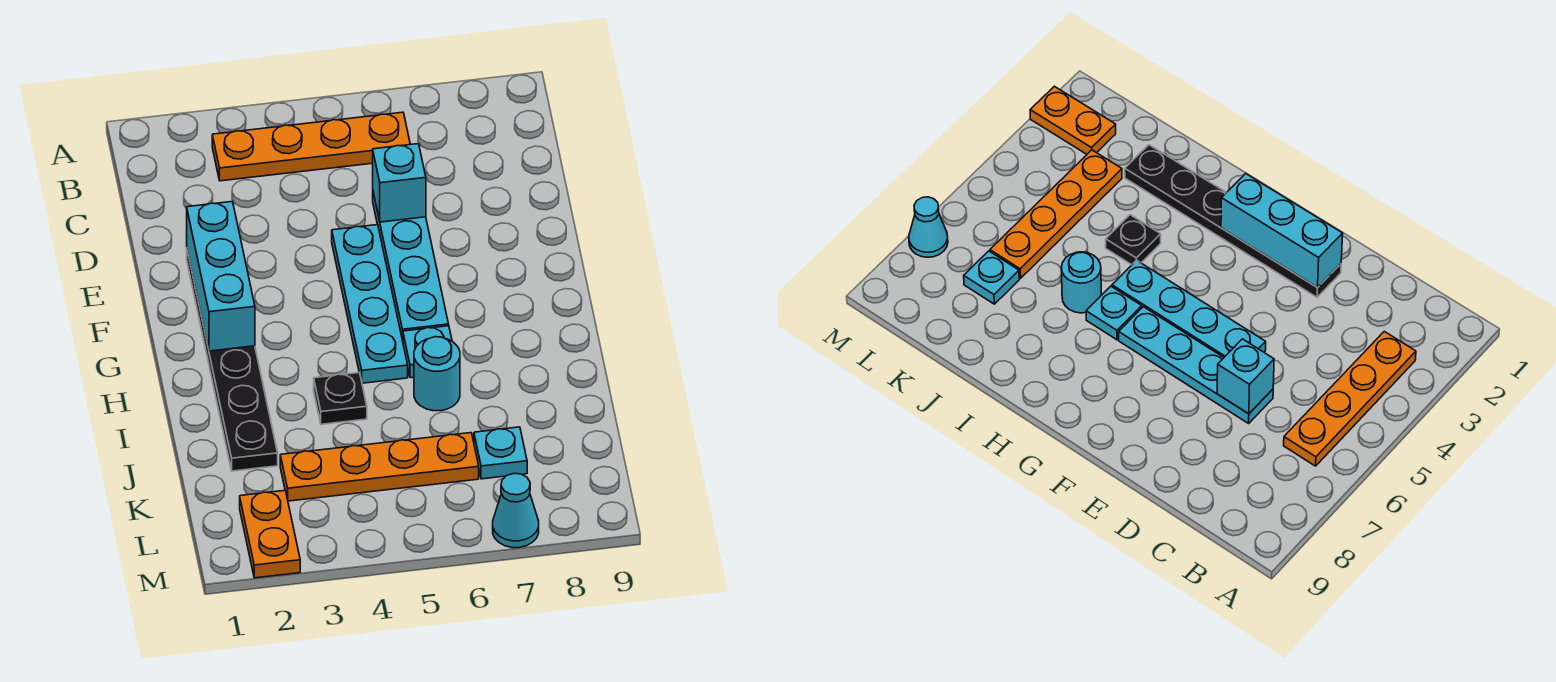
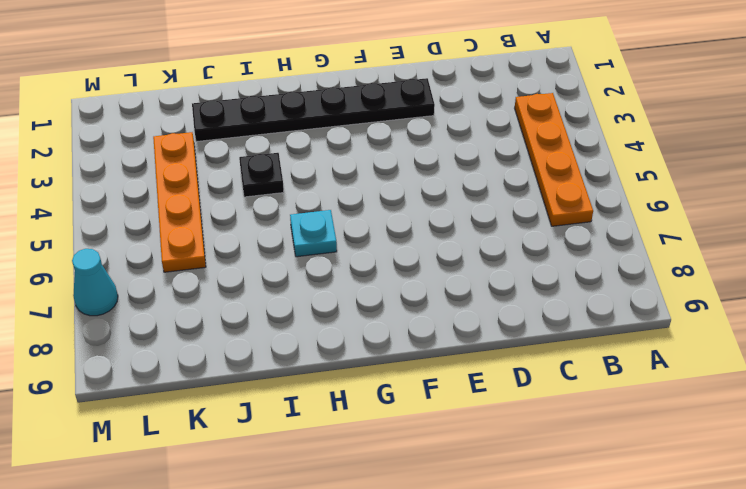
none -> cyan plate D6:G6 level 1
none -> cyan plate E5:H5 level 1
none -> cyan round brick I6 level 1

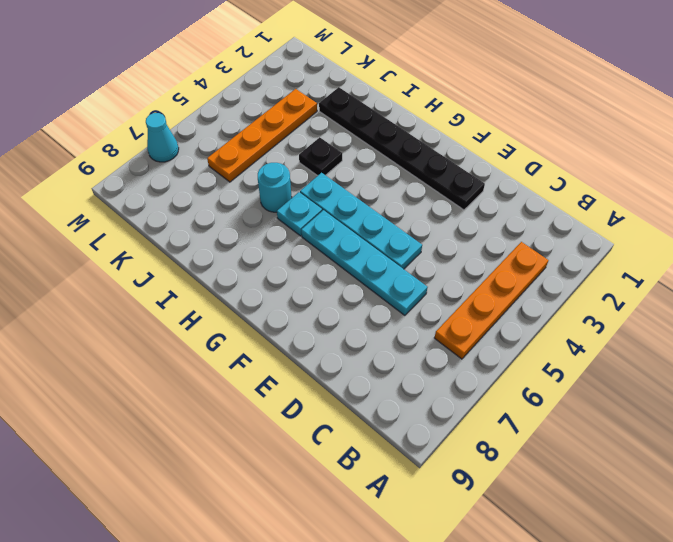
none -> cyan plate K7 level 1
none -> orange plate L2:M2 level 1
none -> cyan brick D6 level 2

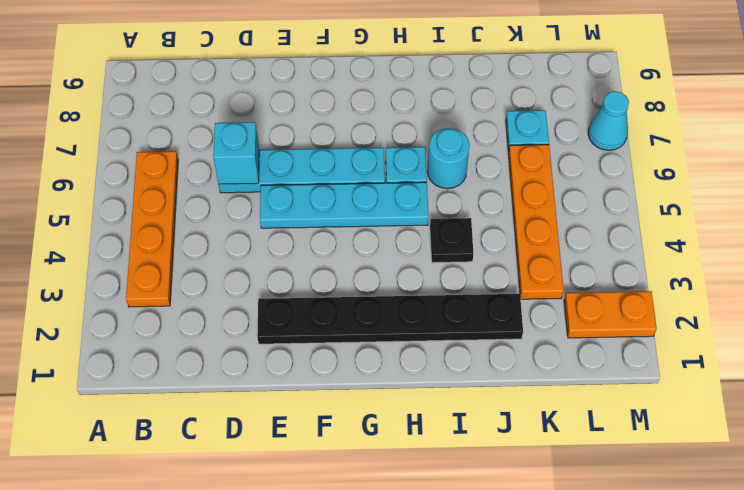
none -> cyan brick E2:G2 level 2

